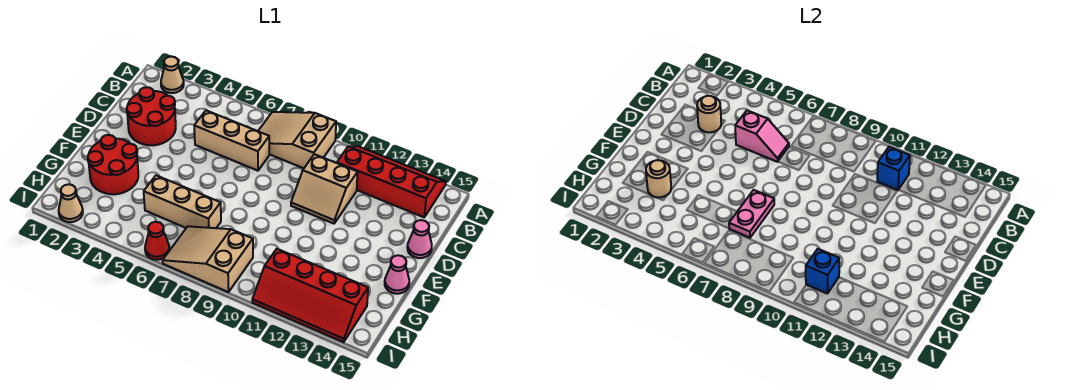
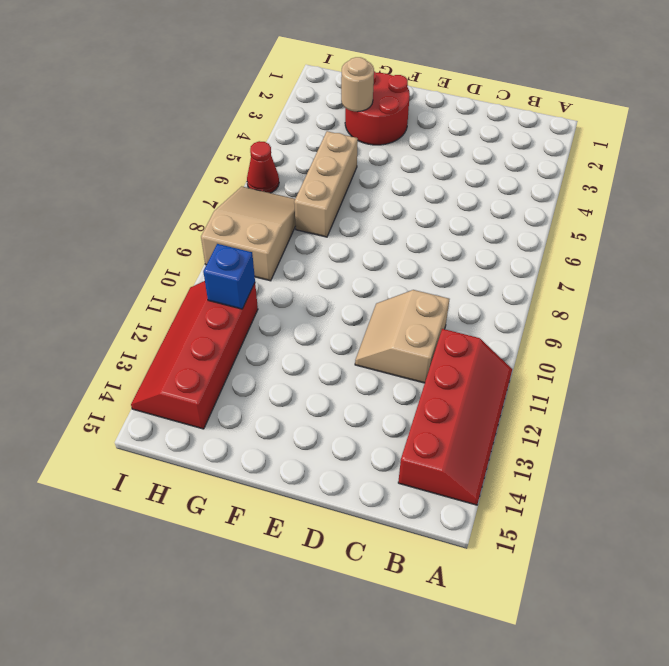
none -> tan cone A2 level 1
none -> tan slope A7:B9 level 1 top 9
none -> red round brick C2:D3 level 1

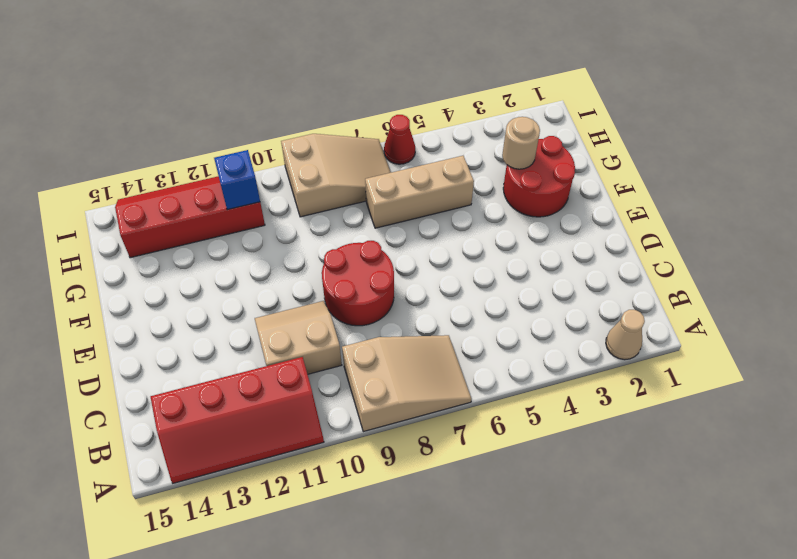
red round brick D8:E9 level 1 -> red round brick C2:D3 level 1
none -> tan brick C5:C7 level 1
none -> pink cone D15 level 1
none -> pink cone F15 level 1

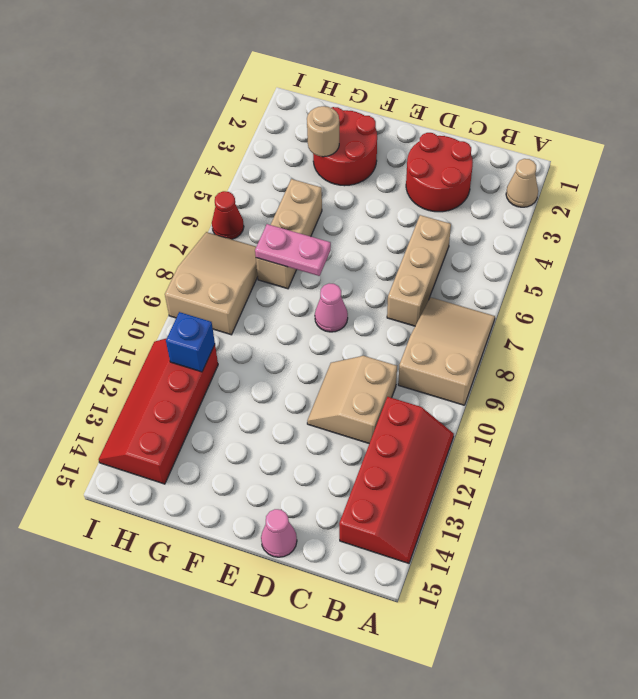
pink cone E8 level 1 -> pink cone F15 level 1
none -> tan cone I2 level 1
none -> blue brick B11 level 2
none -> tan round brick C3 level 2

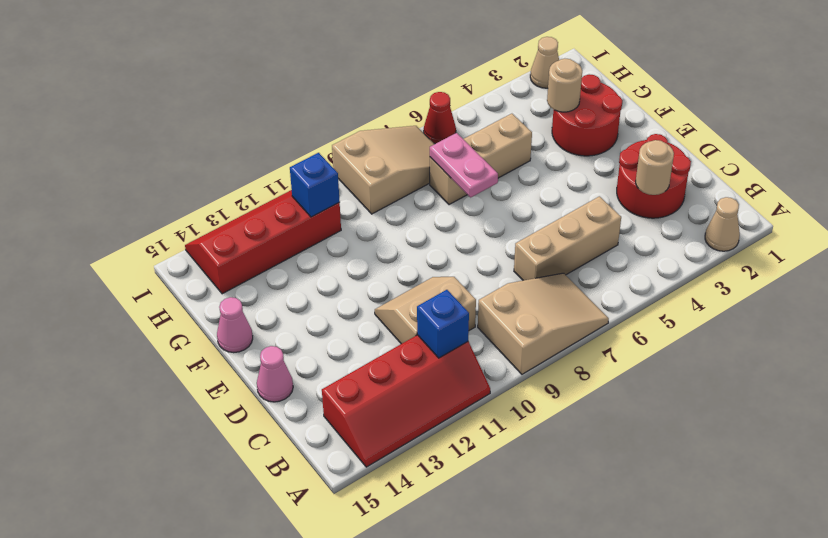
none -> pink slope C5:C6 level 2 top 5

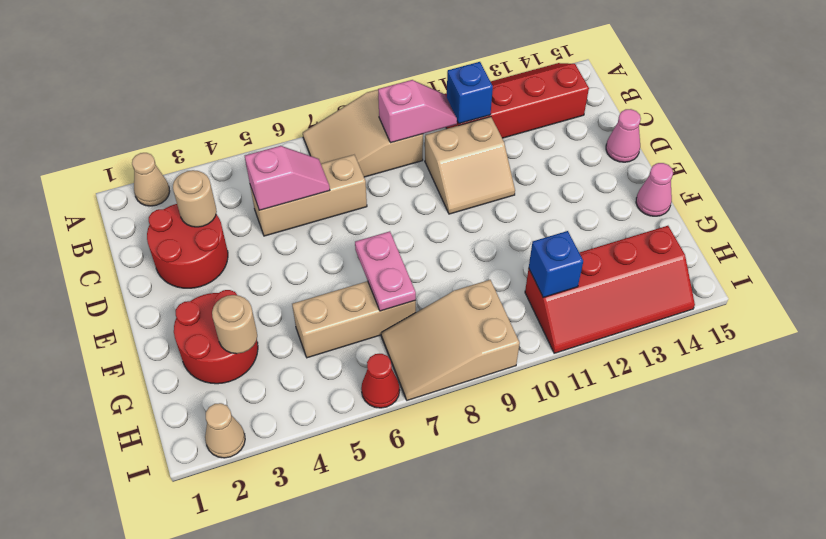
pink slope B9:B10 level 2 top 9 -> none

